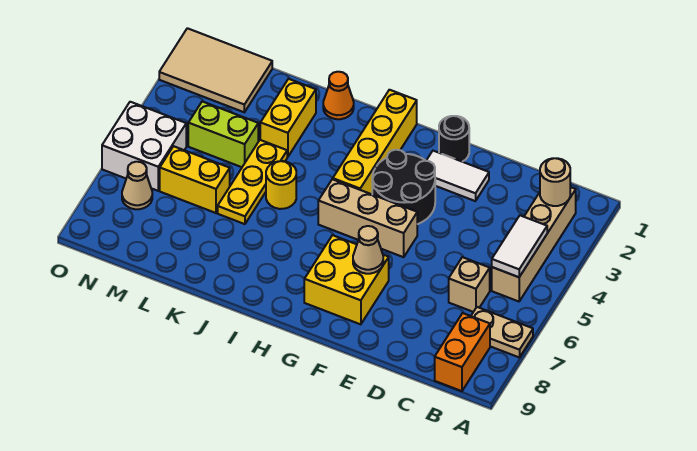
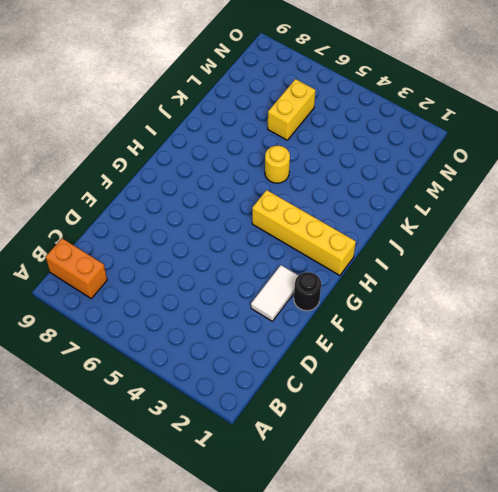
none -> tan plate A7:B7 level 1
none -> tan brick B2:B5 level 1
none -> tan brick C6 level 1

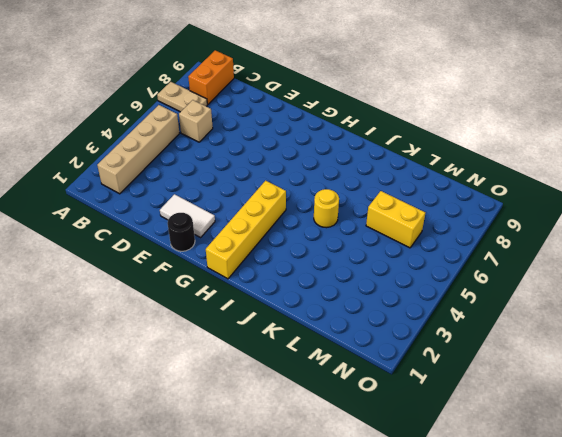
none -> black round brick F3:G4 level 1
none -> tan brick F5:H5 level 1
none -> yellow brick F7:G8 level 1

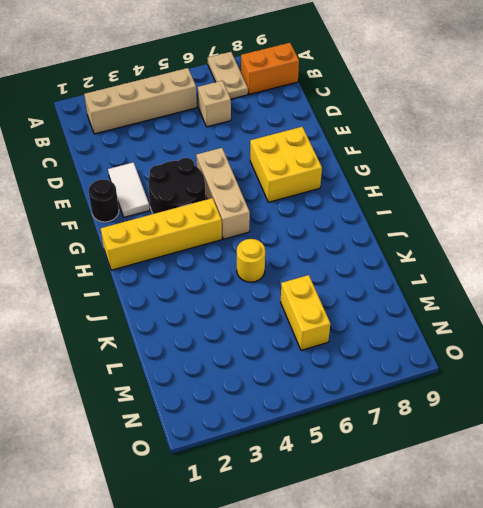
none -> orange cone J1 level 1
none -> yellow brick K2:K3 level 1
none -> yellow plate K4:K6 level 1

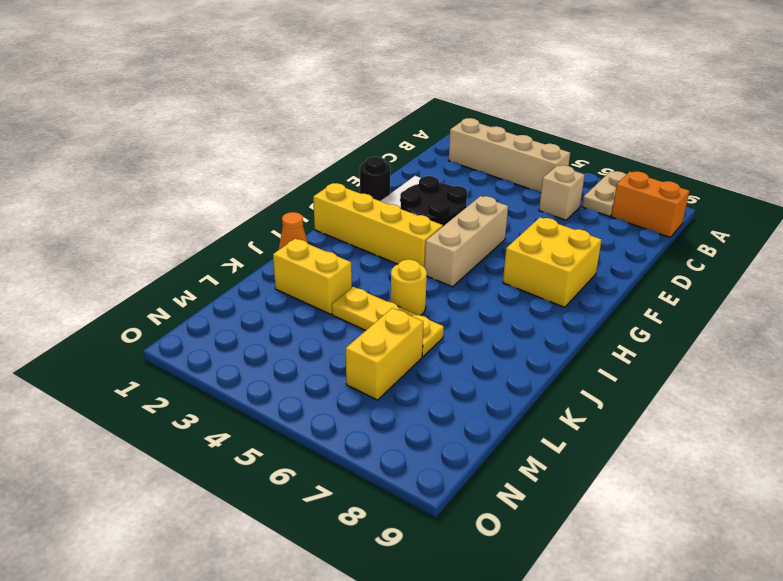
none -> lime brick L4:M4 level 1
none -> tan tile M1:O2 level 1
none -> white brick N5:O6 level 1

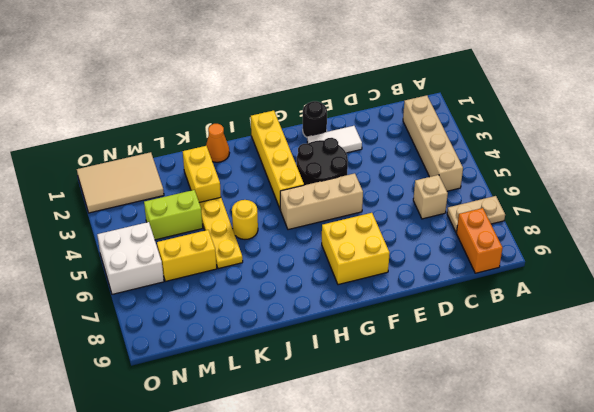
none -> tan cone N7 level 1
none -> tan round brick B2 level 2
none -> white tile B4:B5 level 2

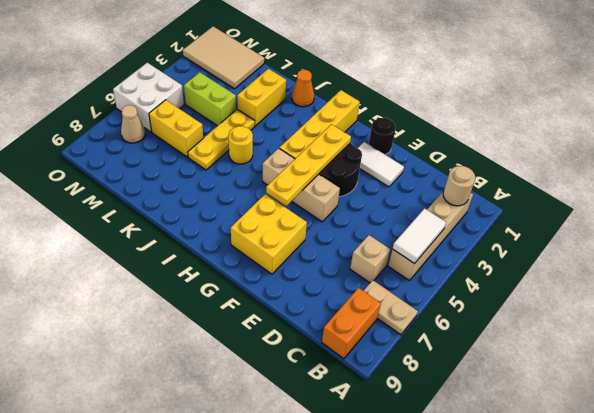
yellow plate G3:G6 level 2 -> none
none -> tan cone F7 level 2

